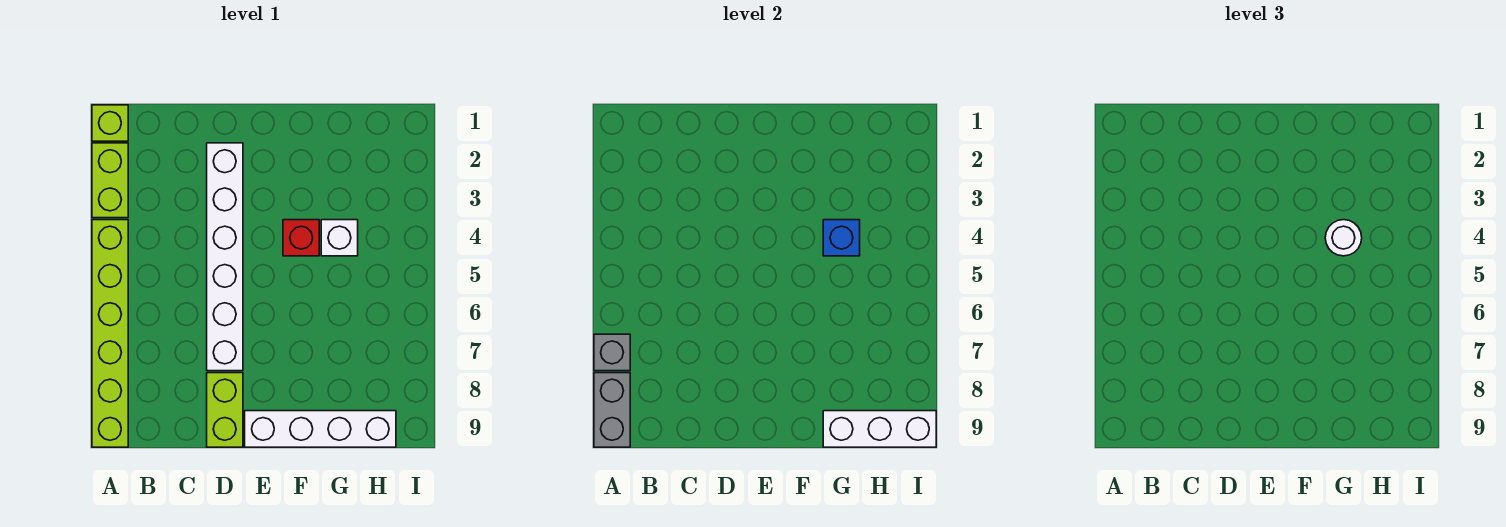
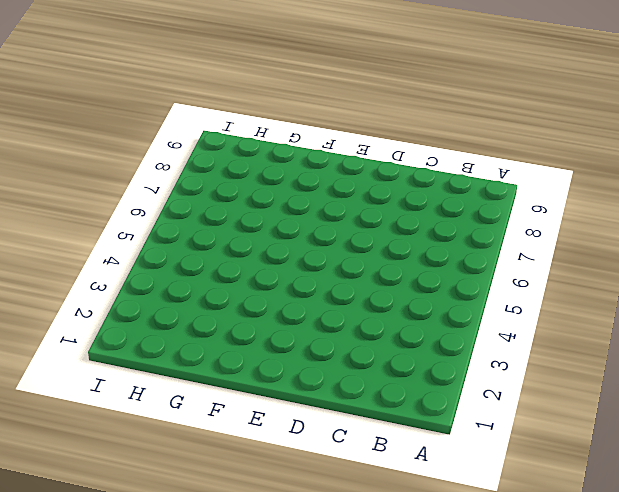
none -> lime brick A1 level 1
none -> lime brick A2:A3 level 1
none -> lime brick A4:A9 level 1

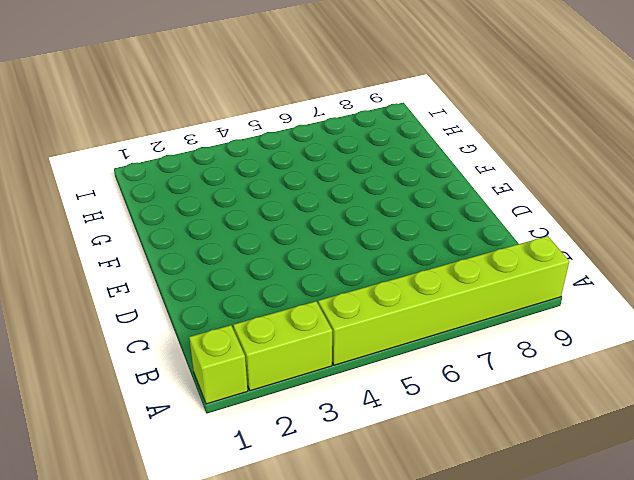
none -> white brick D2:D7 level 1
none -> lime brick D8:D9 level 1
none -> white brick E9:H9 level 1

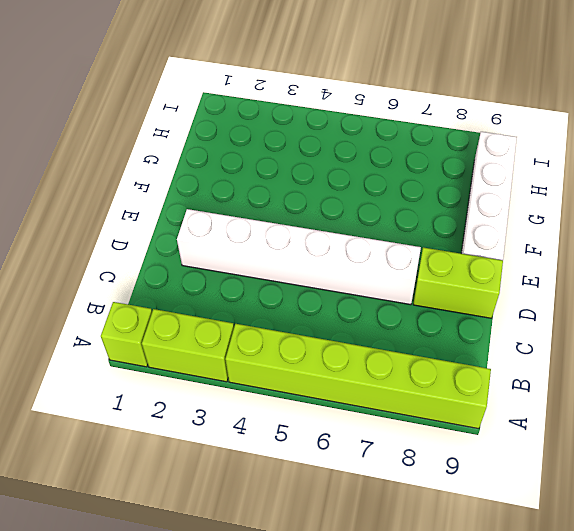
none -> red brick F4 level 1
none -> white brick G4 level 1
none -> grey brick A7 level 2

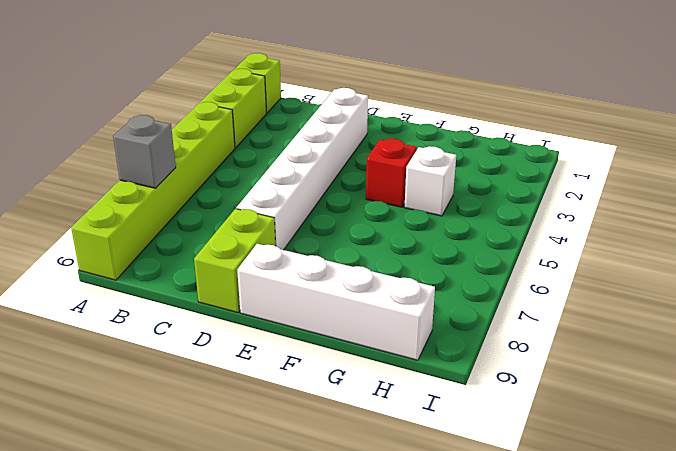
none -> grey brick A8:A9 level 2
none -> blue brick G4 level 2
none -> white brick G9:I9 level 2

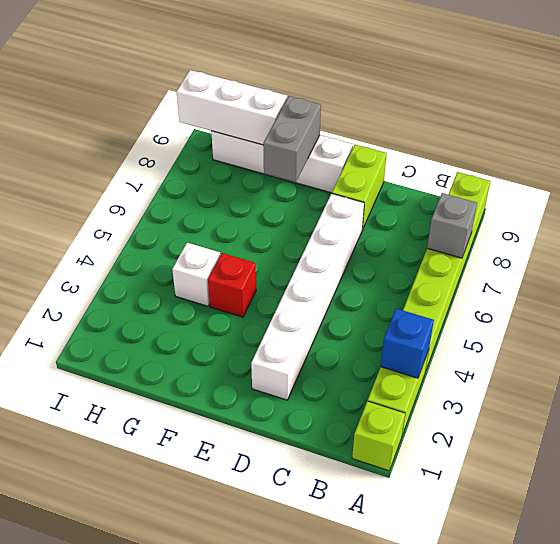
blue brick A3 level 2 -> blue brick G4 level 2
grey brick F8:F9 level 2 -> grey brick A8:A9 level 2
none -> white round brick G4 level 3

